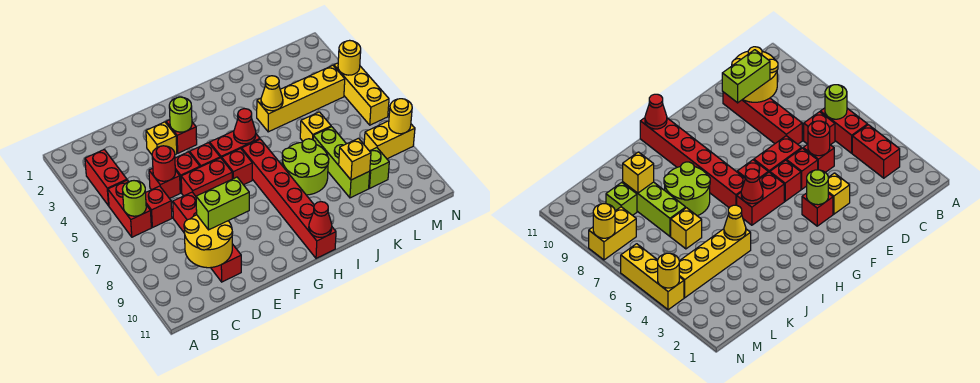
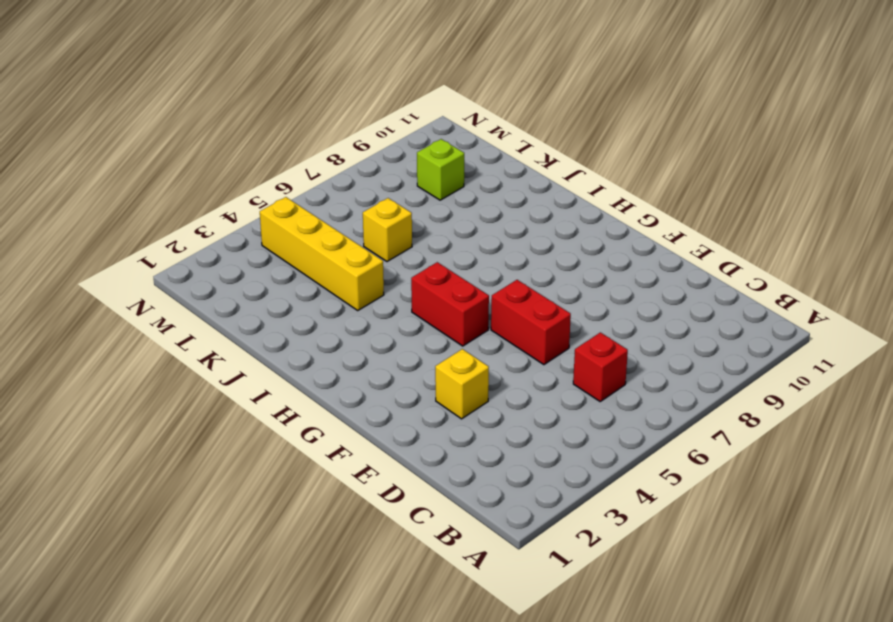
none -> red brick B3:B4 level 1
none -> red brick B5:B6 level 1
none -> red brick D5 level 1
none -> red brick D7:D10 level 1

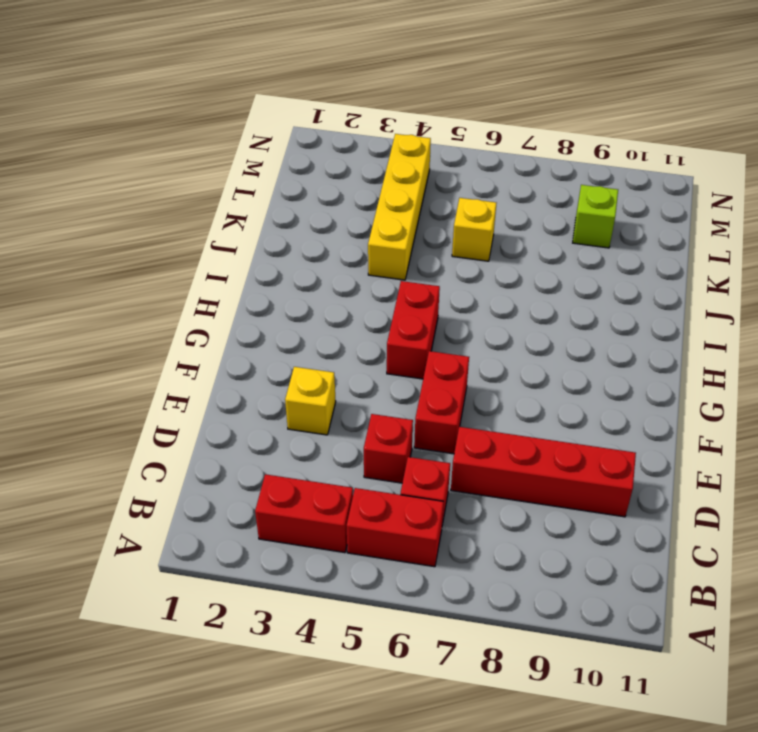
none -> red brick E5 level 1
none -> red brick F3 level 1
none -> red brick F5 level 1
none -> red brick G6 level 1

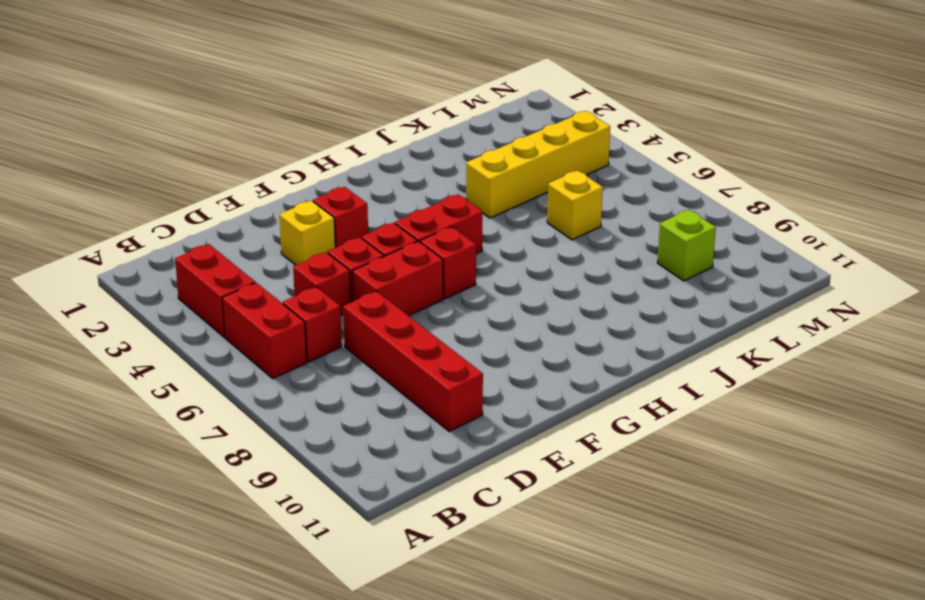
none -> red brick H6:H11 level 1
none -> lime round brick I7:J8 level 1
none -> lime brick K7:K9 level 1
none -> yellow brick M8:N8 level 1

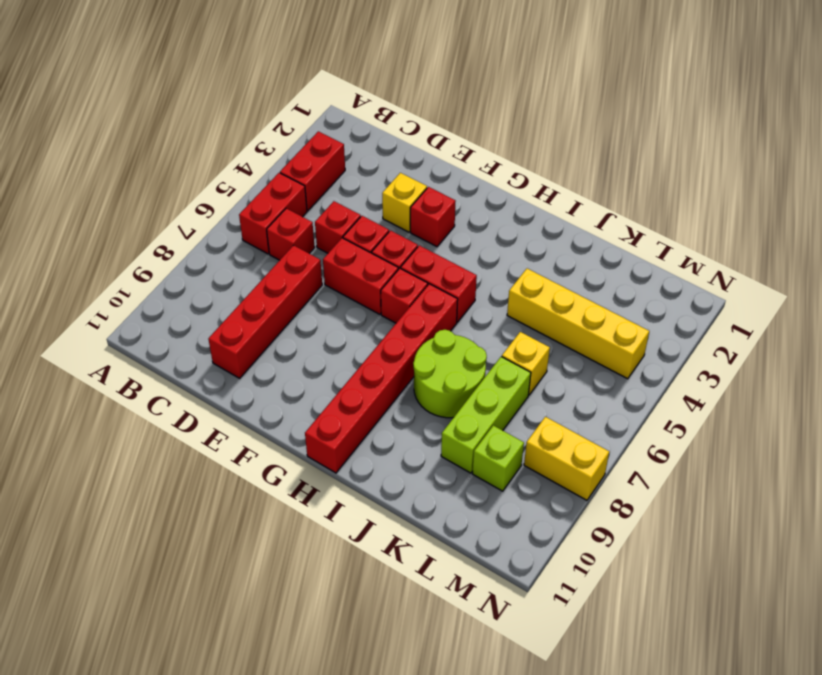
none -> yellow brick N4:N6 level 1
none -> lime round brick B6 level 2
none -> yellow round brick C9:D10 level 2
none -> red round brick D5 level 2

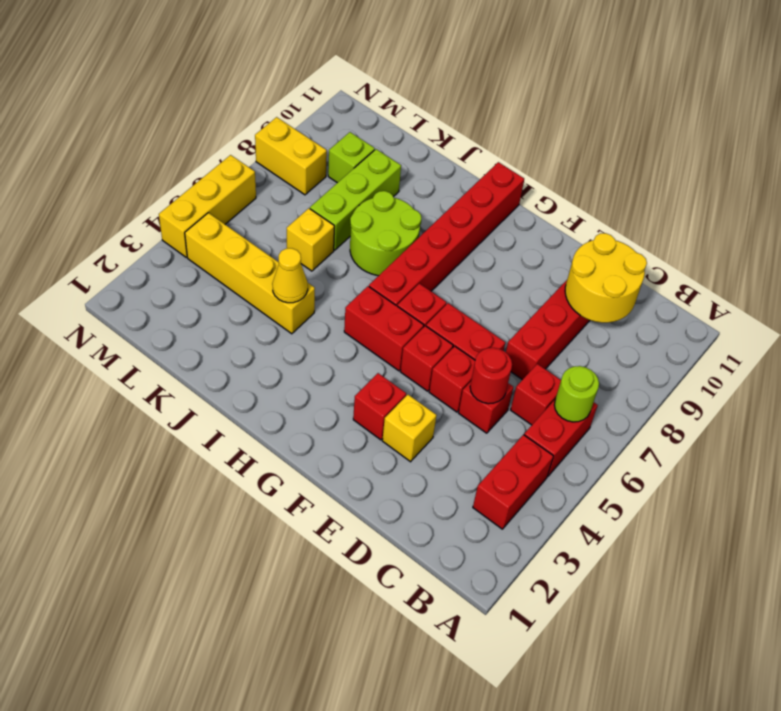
none -> lime round brick F3 level 2
none -> red cone H5 level 2
none -> red cone H11 level 2
none -> yellow brick K9 level 2

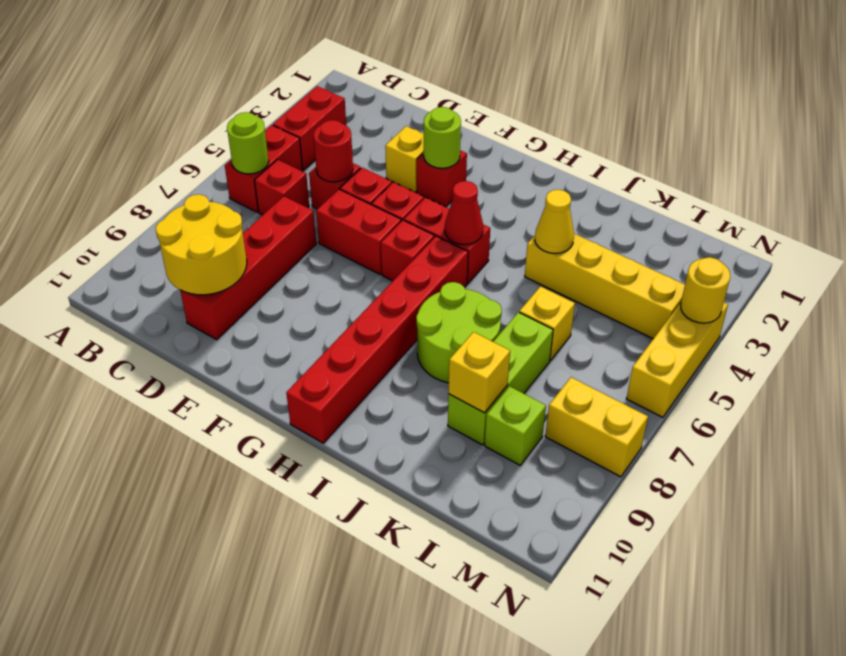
none -> red cone H11 level 2
none -> yellow round brick N8 level 2
none -> lime brick D9:E9 level 3

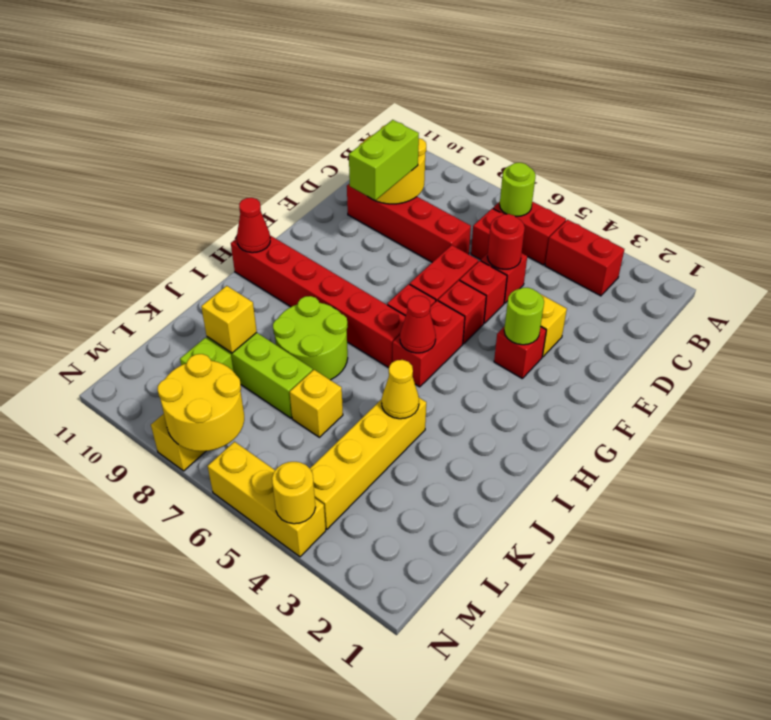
yellow round brick M7:N8 level 2 -> yellow round brick N8 level 2

